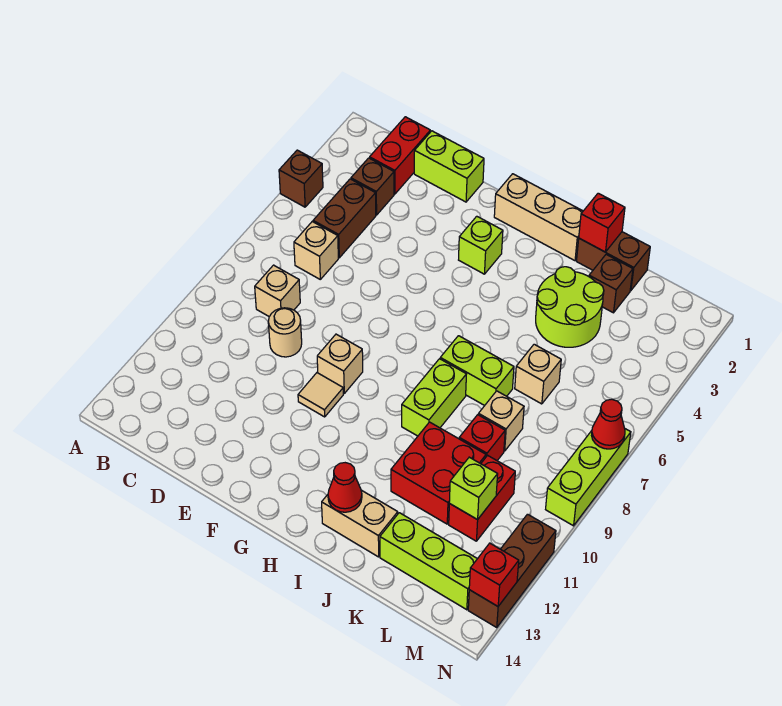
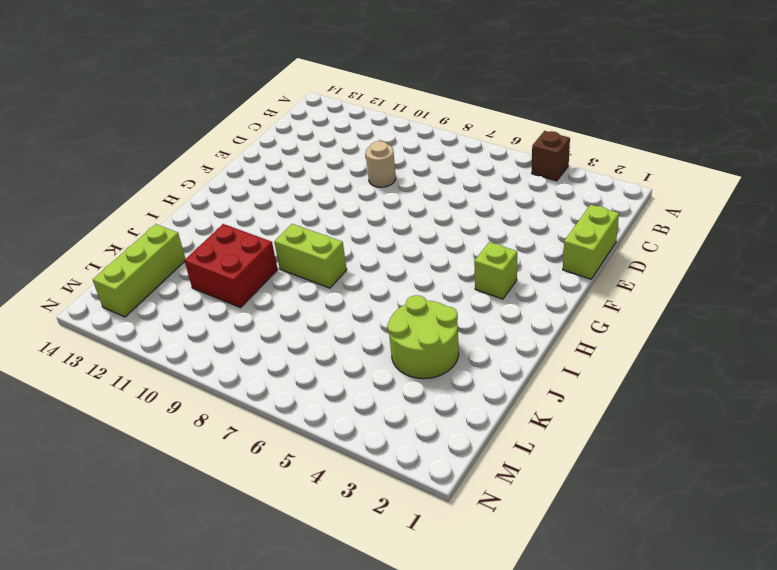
none -> red brick C1:C2 level 1
none -> brown brick C3 level 1
none -> brown brick C4:C5 level 1
none -> tan brick C6 level 1

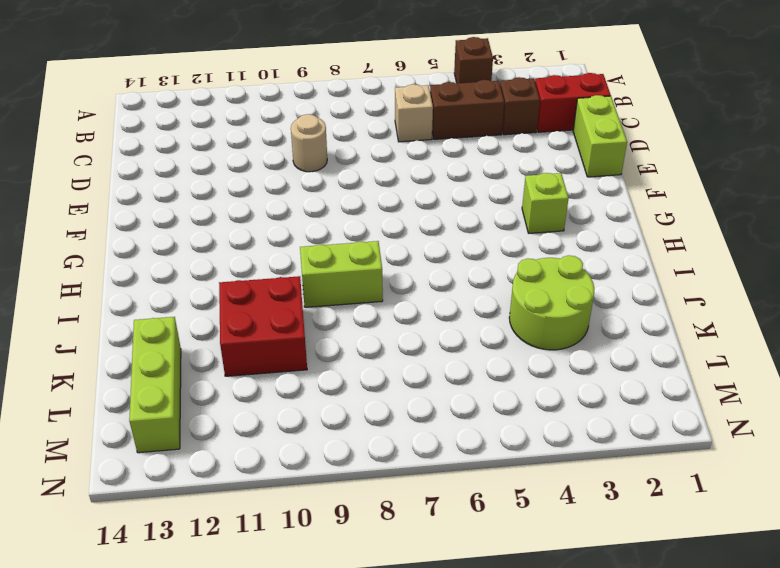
none -> tan brick C8 level 1
none -> tan brick F9 level 1
none -> tan tile F10 level 1
none -> tan brick G1:I1 level 1

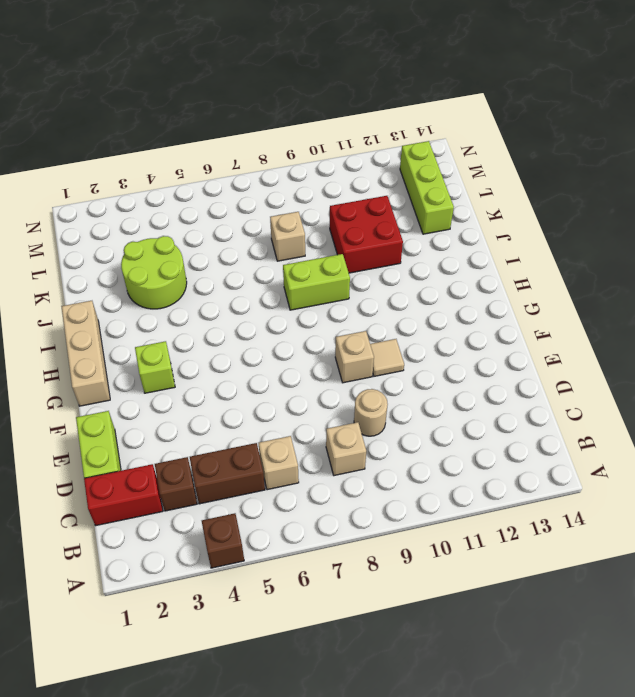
none -> lime brick I7:J7 level 1
none -> tan brick I13:J13 level 1
none -> brown brick J1:K1 level 1
none -> brown brick K2 level 1

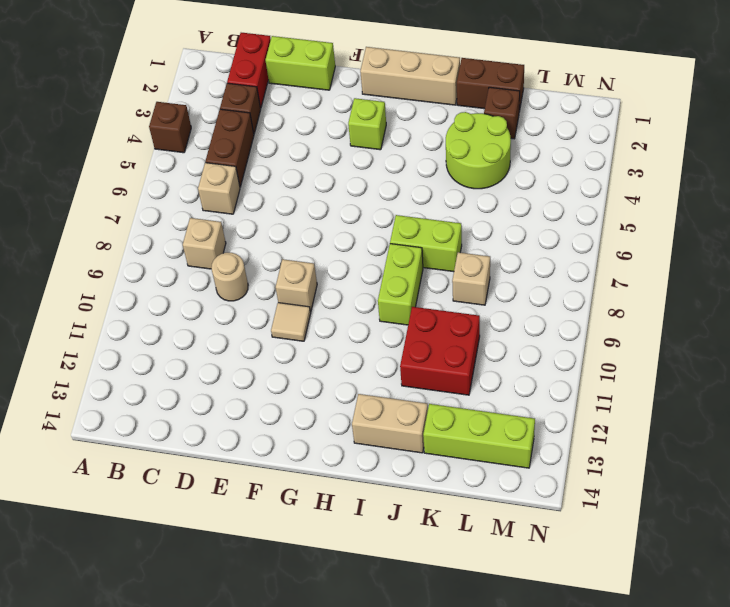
none -> tan brick K6 level 1
none -> red brick K9 level 1
none -> red brick L10:L11 level 1
none -> lime brick N7:N9 level 1

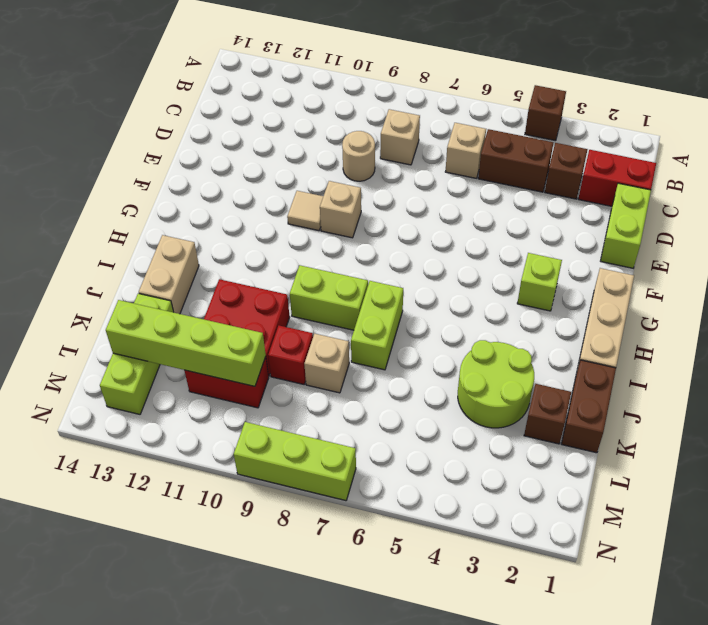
lime brick L10:L13 level 2 -> lime brick L11 level 2
none -> tan brick K6 level 1
none -> brown brick N11:N13 level 1
none -> red cone I13 level 2
none -> red brick J1 level 2

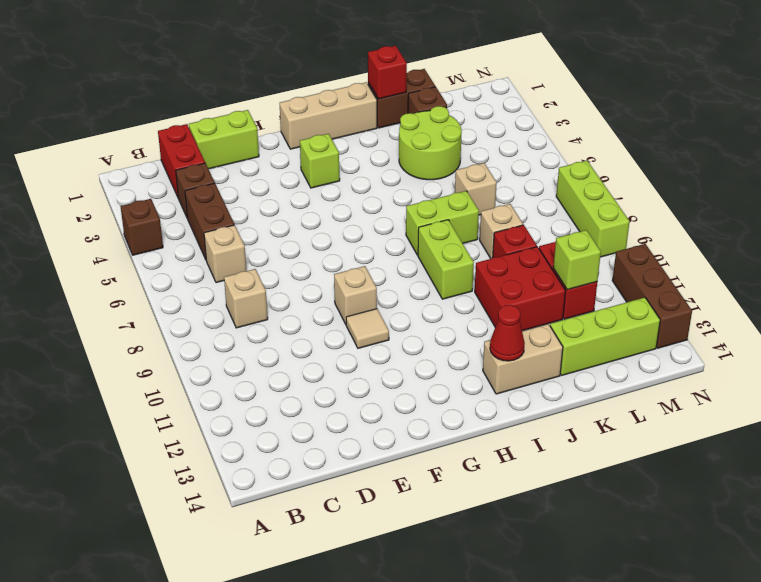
none -> tan round brick D9 level 1
none -> red cone N7 level 2
none -> red brick N13 level 2

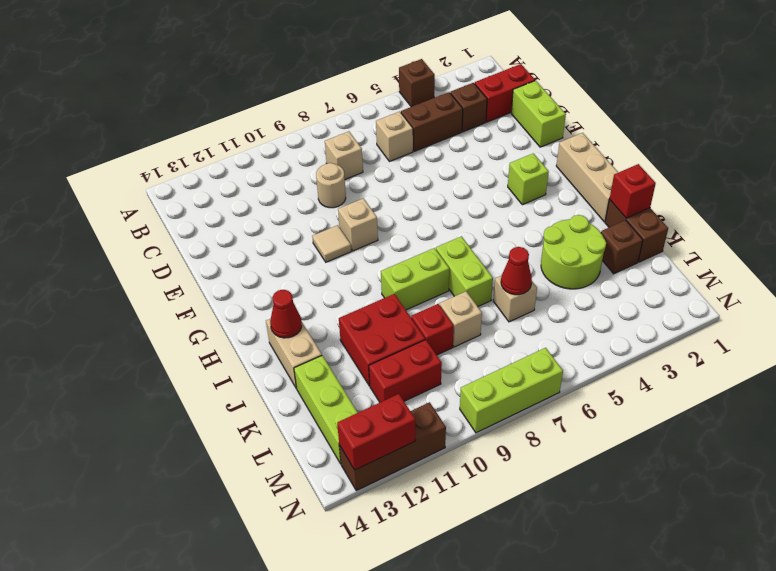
red cone K6 level 2 -> red cone N7 level 2
red brick N12:N13 level 2 -> red brick N13 level 2
none -> lime brick L11 level 2

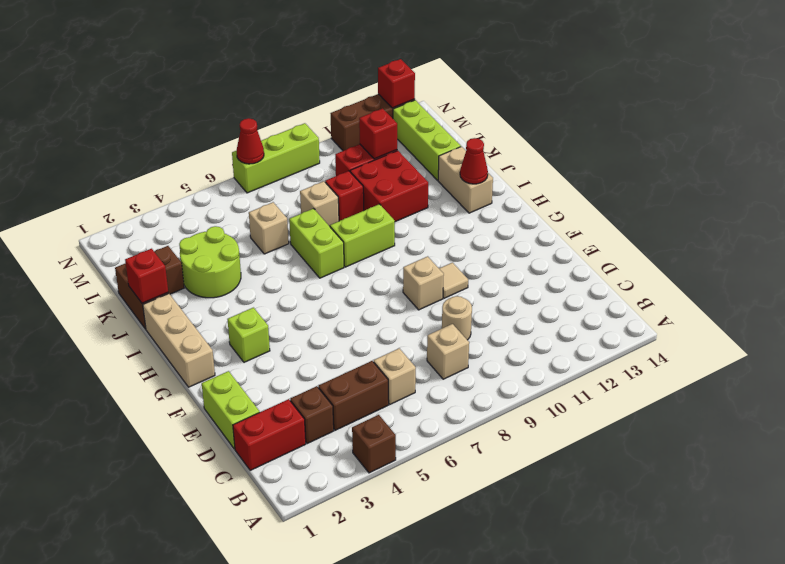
red brick L11 level 2 -> lime brick L11 level 2

